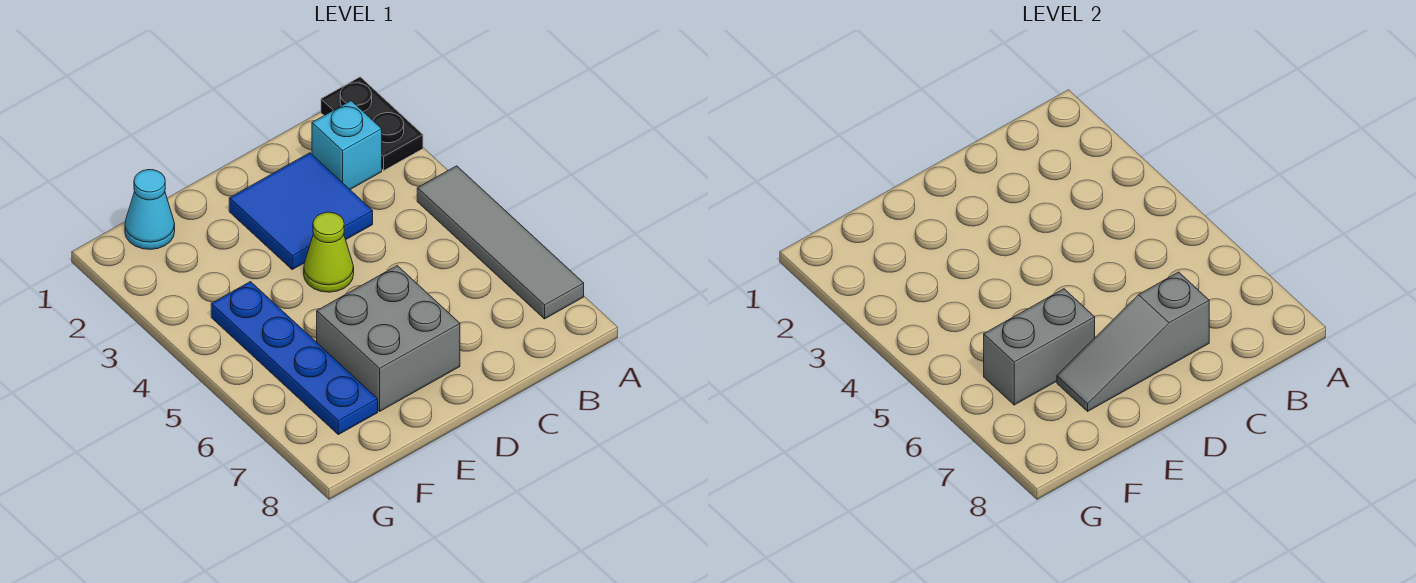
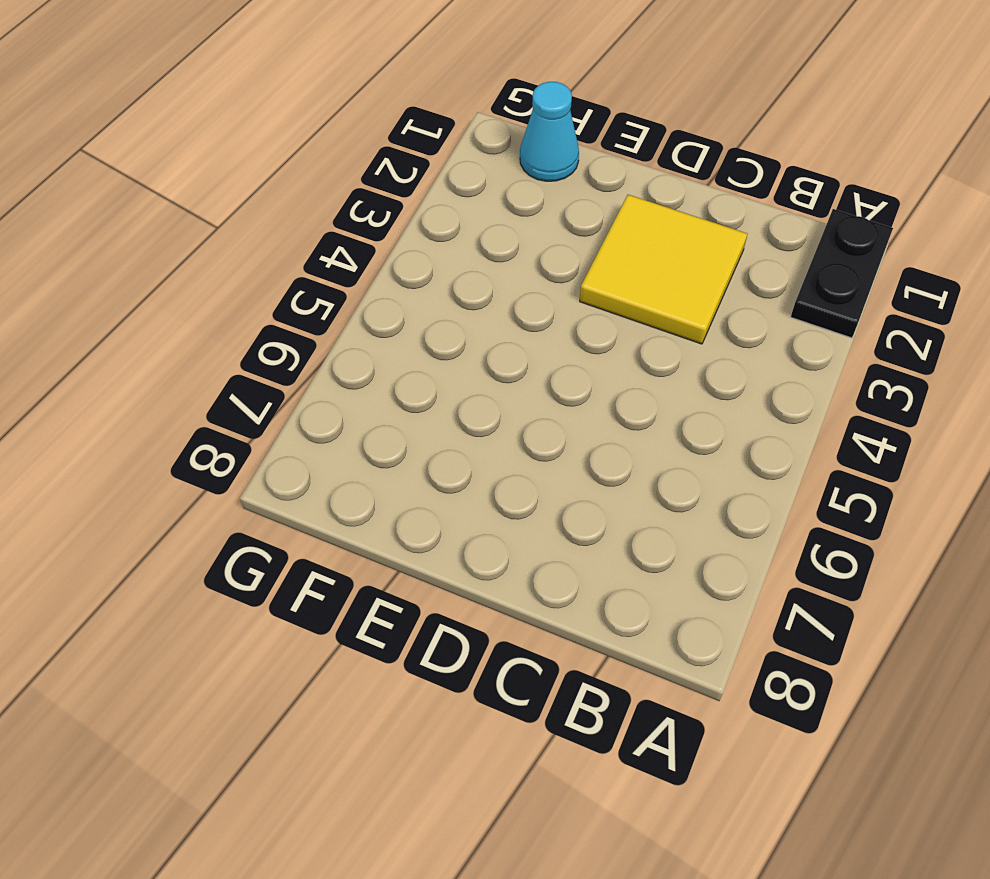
yellow tile C2:D3 level 1 -> blue tile C2:D3 level 1
none -> grey tile A4:A7 level 1
none -> cyan brick B2 level 1

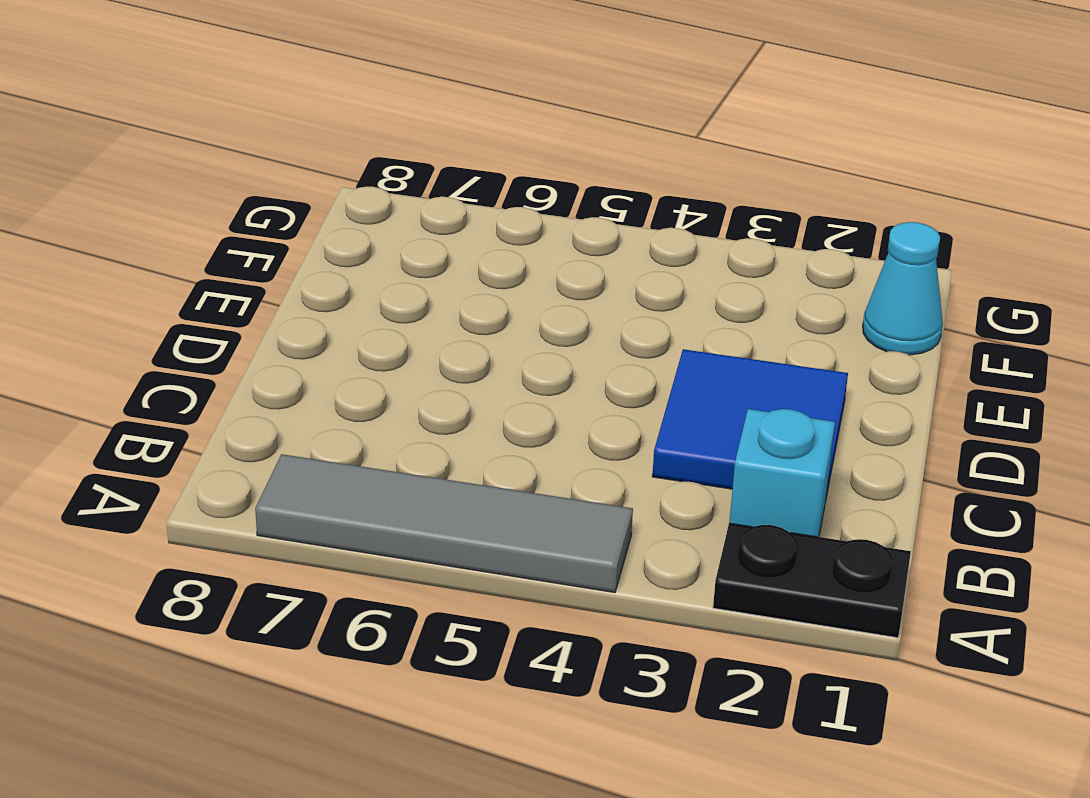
none -> lime cone D4 level 1
none -> grey brick D6:E7 level 1

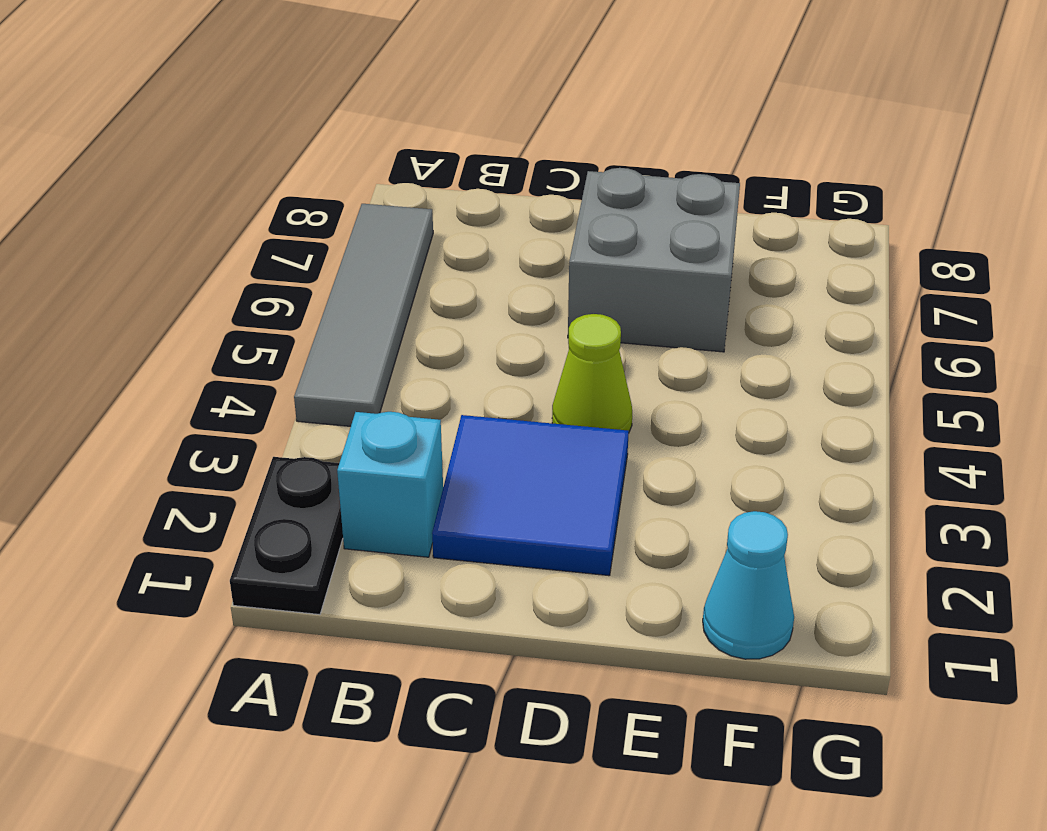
none -> blue plate F4:F7 level 1
none -> grey slope C7:E7 level 2 top C

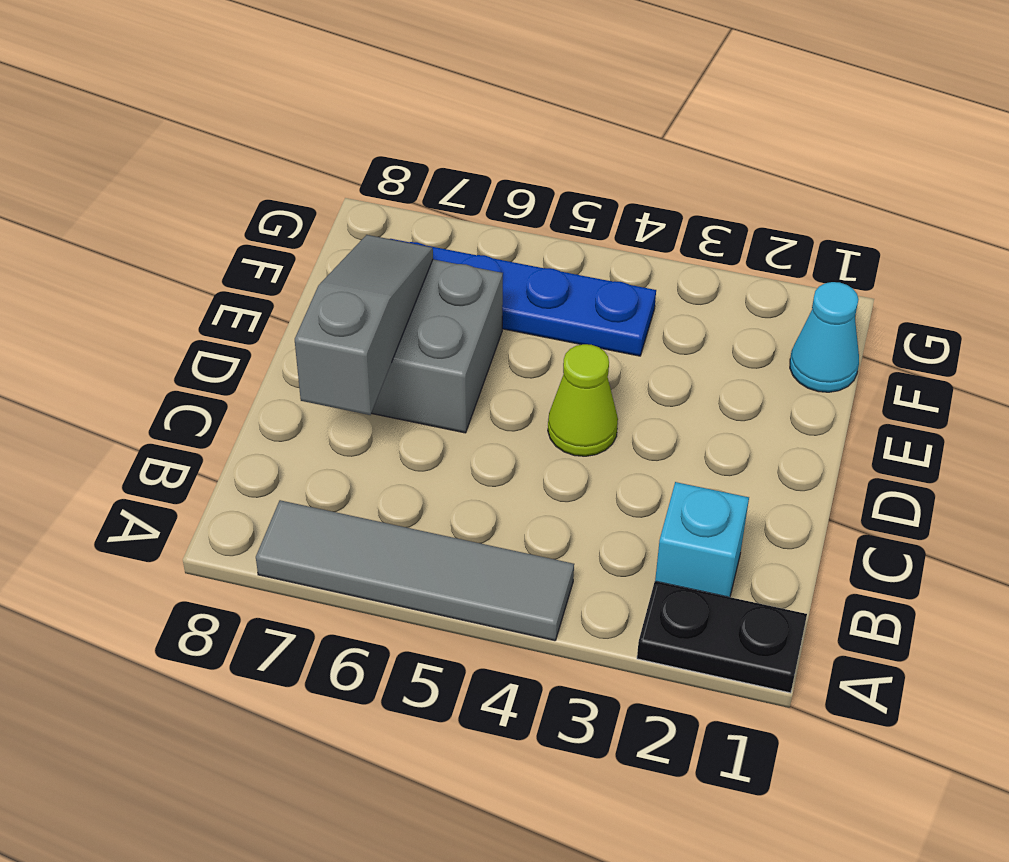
none -> blue tile C2:D3 level 1
none -> grey brick E6:F6 level 2

